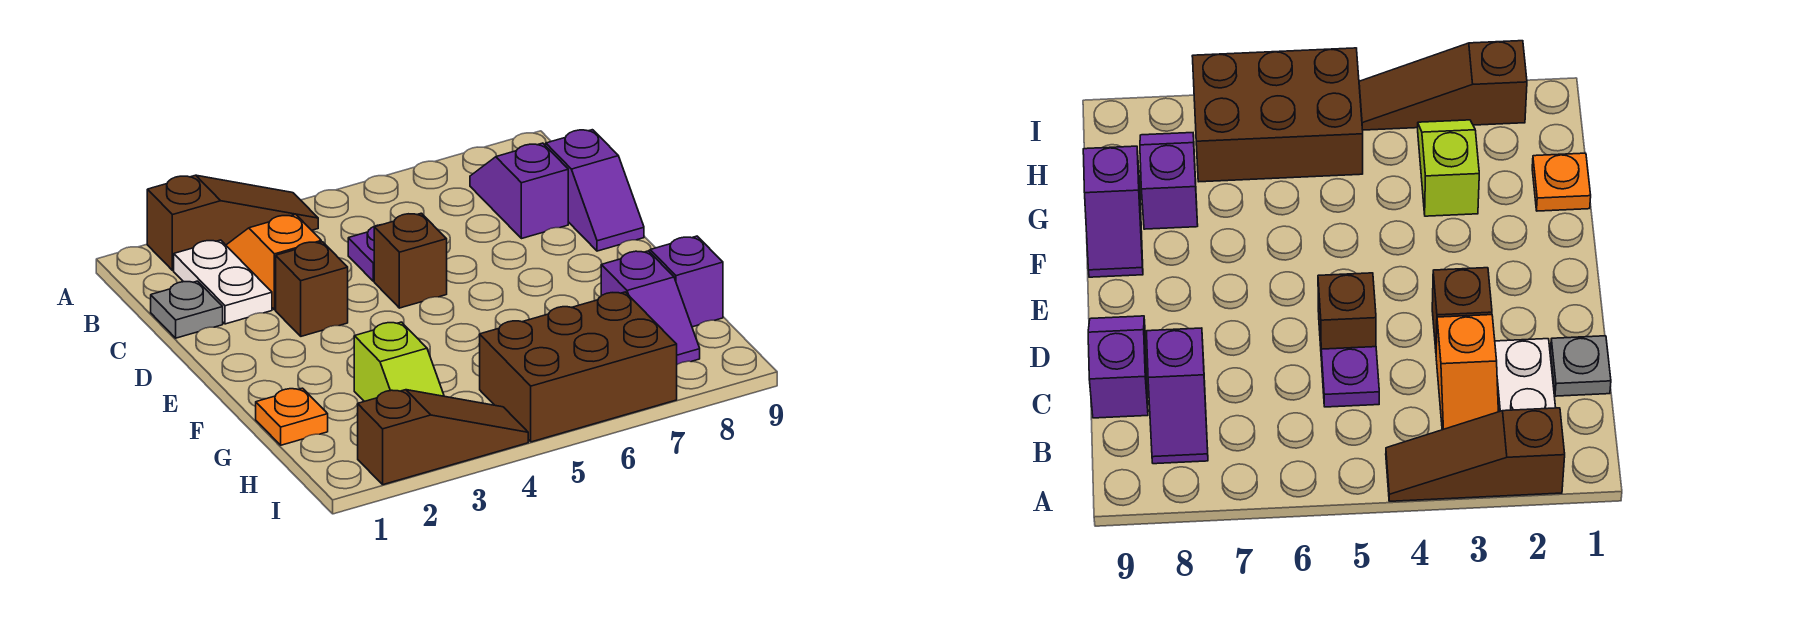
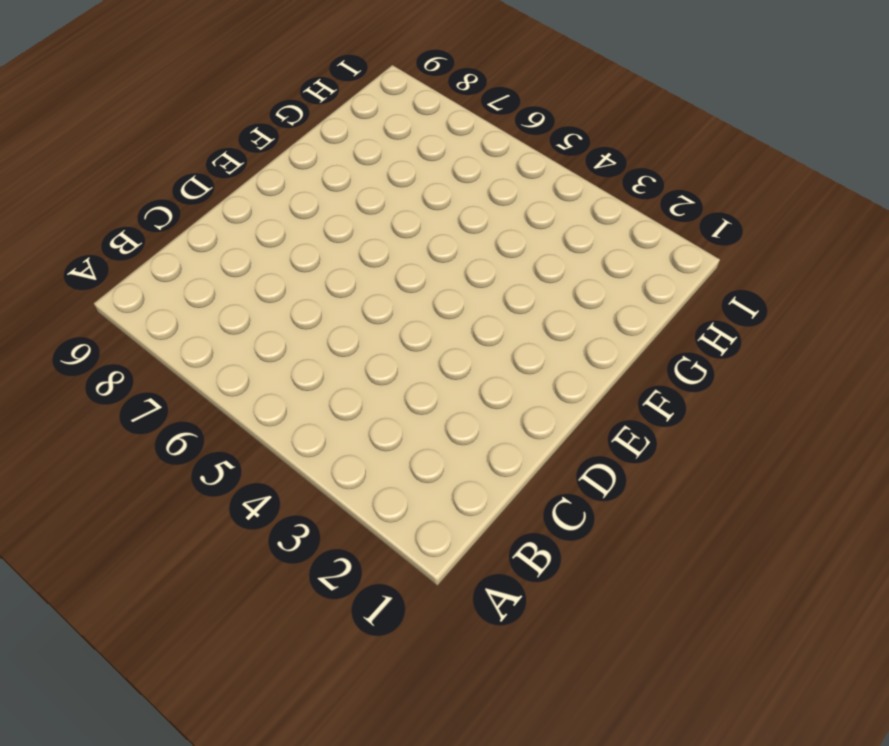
none -> brown slope A2:A4 level 1 top 2
none -> white plate B2:C2 level 1
none -> orange slope B3:C3 level 1 top C

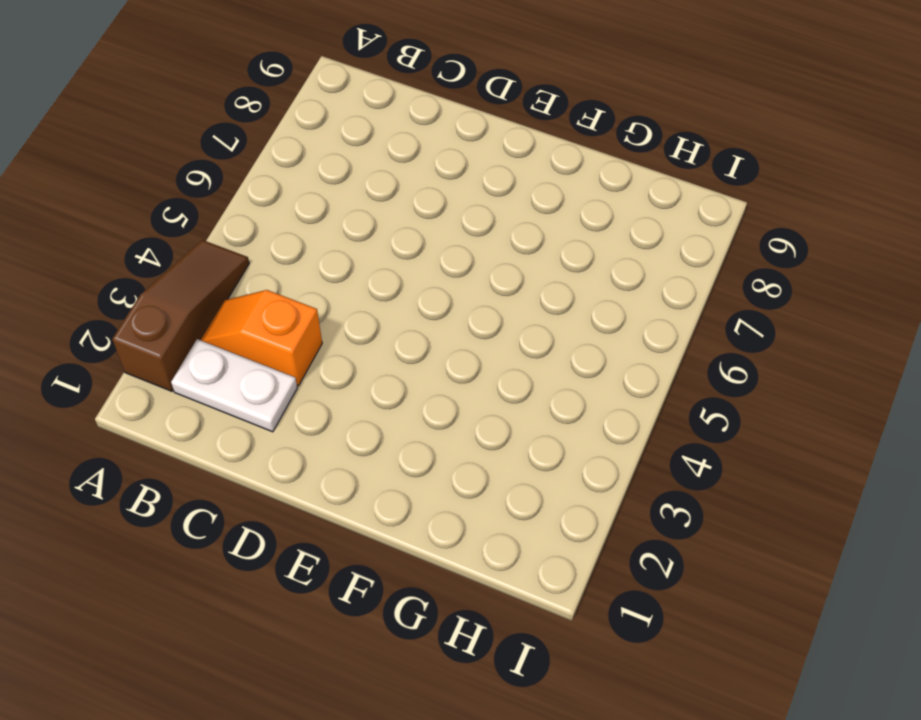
none -> purple slope B8:C8 level 1 top C
none -> grey plate C1 level 1
none -> purple plate C5 level 1

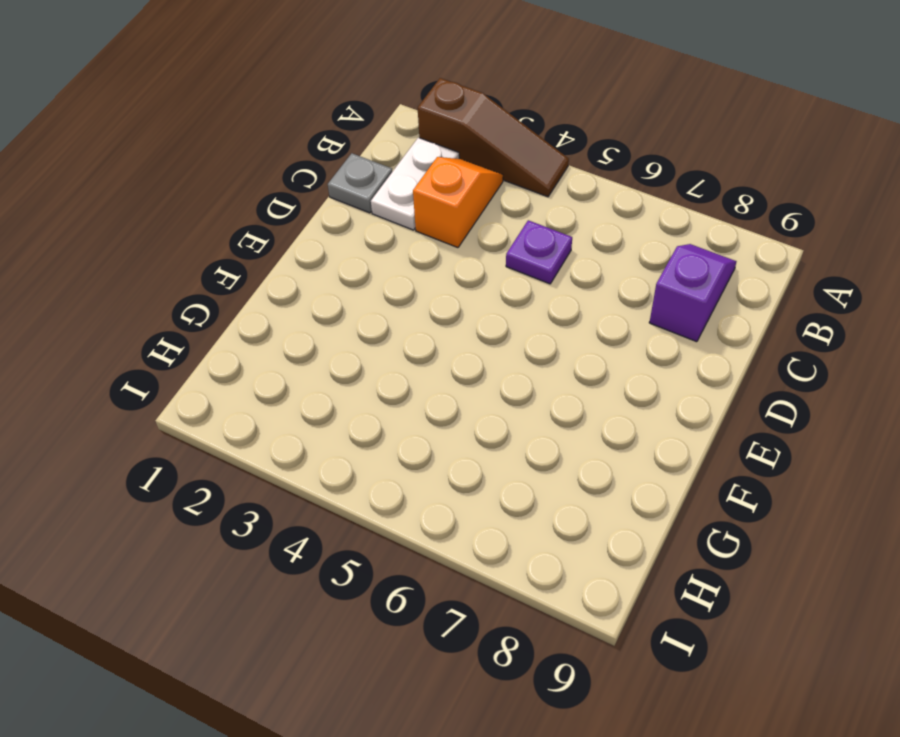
none -> purple slope C9:D9 level 1 top C
none -> brown brick D3 level 1
none -> brown brick D5 level 1

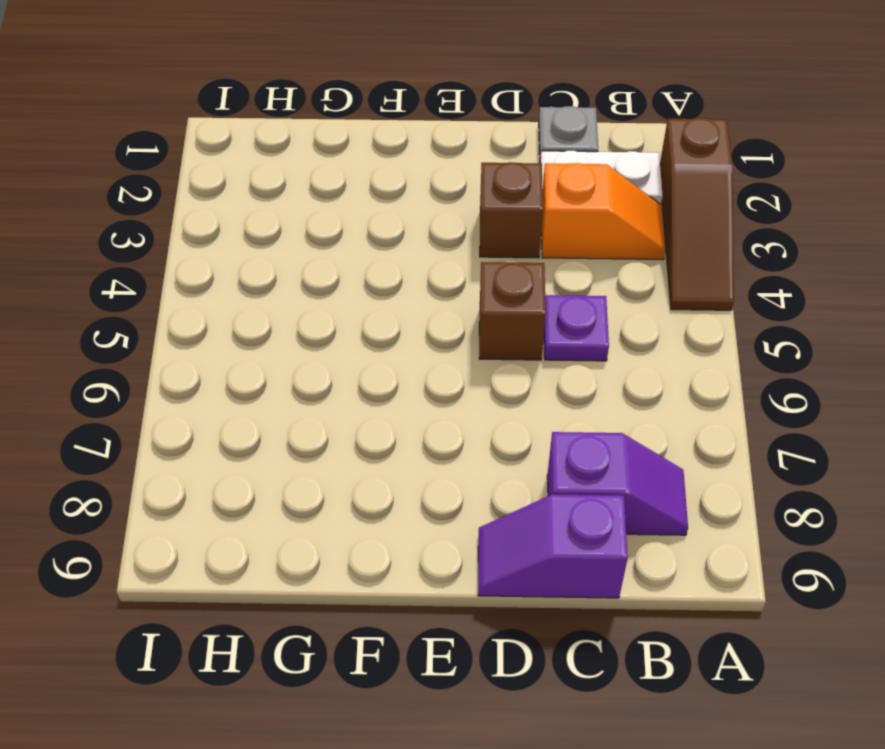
none -> purple slope F9:G9 level 1 top G
none -> orange plate G1 level 1
none -> lime slope G3:H3 level 1 top G

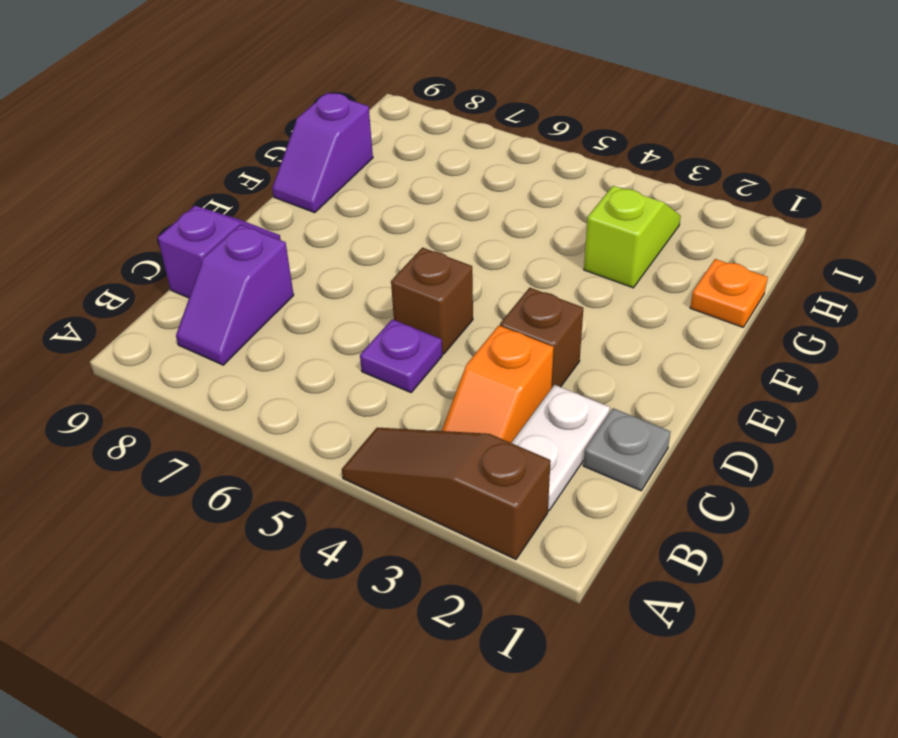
none -> purple slope G8:H8 level 1 top G
none -> brown brick H5:I7 level 1
none -> brown slope I2:I4 level 1 top 2

